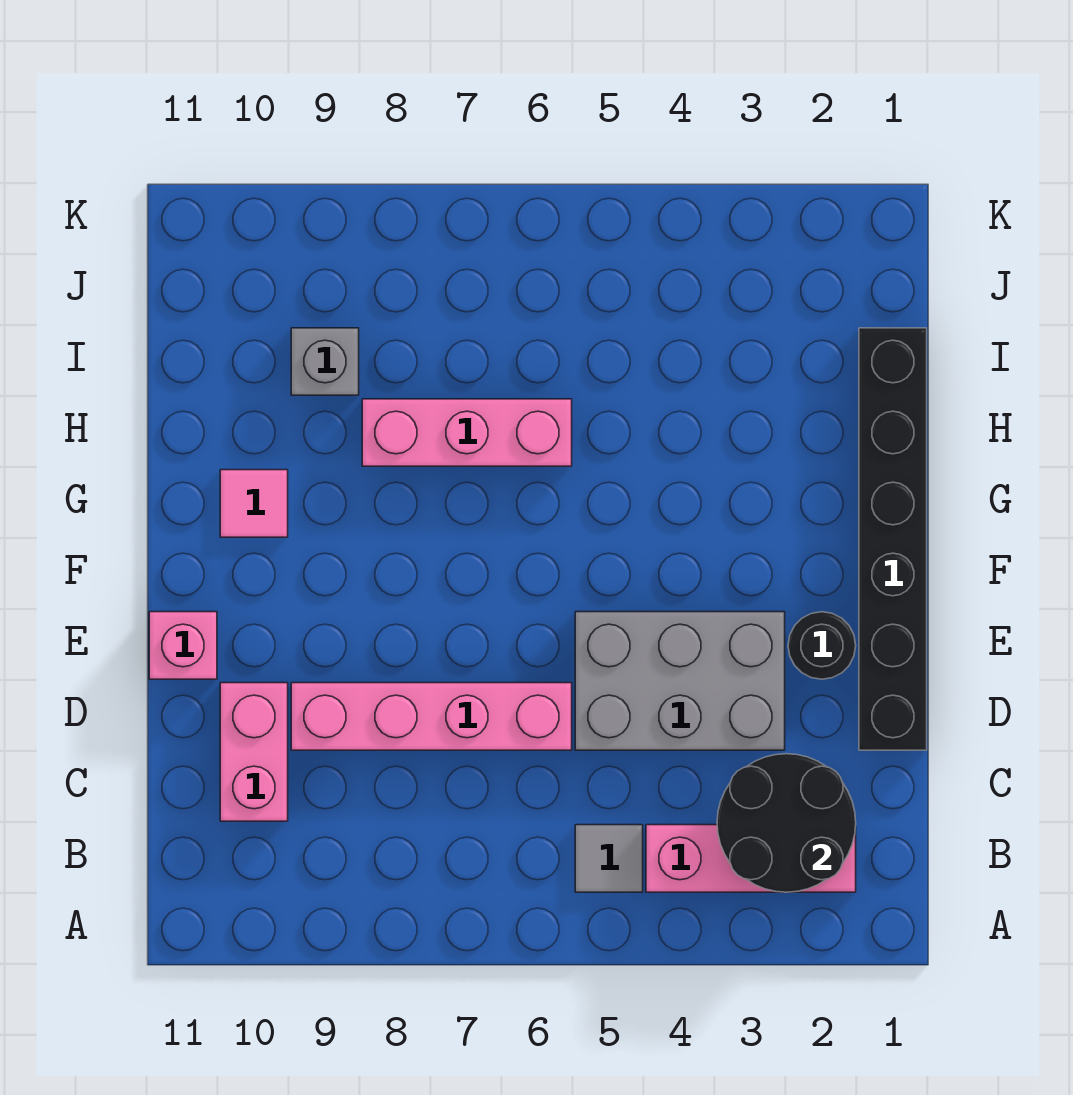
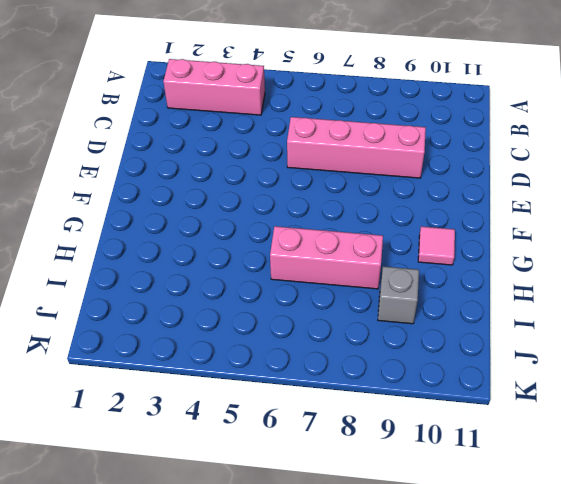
none -> grey tile B5 level 1
none -> pink brick C10:D10 level 1
none -> black brick D1:I1 level 1

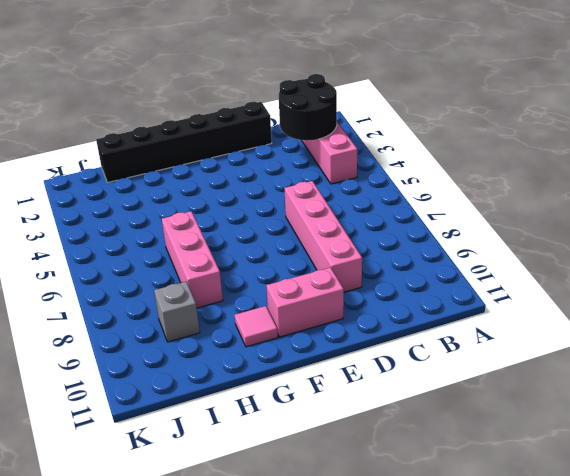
pink brick E10:F10 level 1 -> pink brick C10:D10 level 1
none -> grey tile B5 level 1
none -> grey brick D3:E5 level 1
none -> black round brick E2 level 1

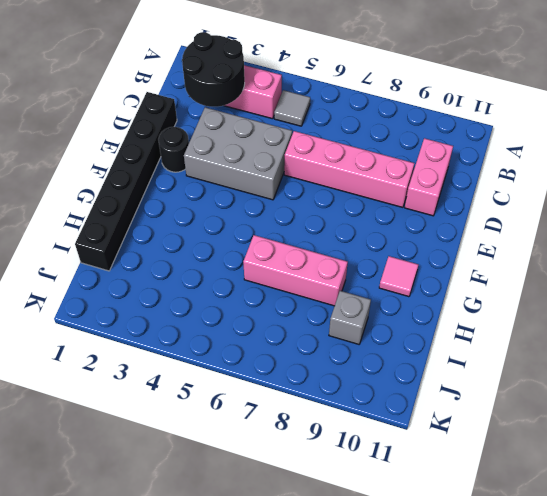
none -> pink brick E11 level 1

